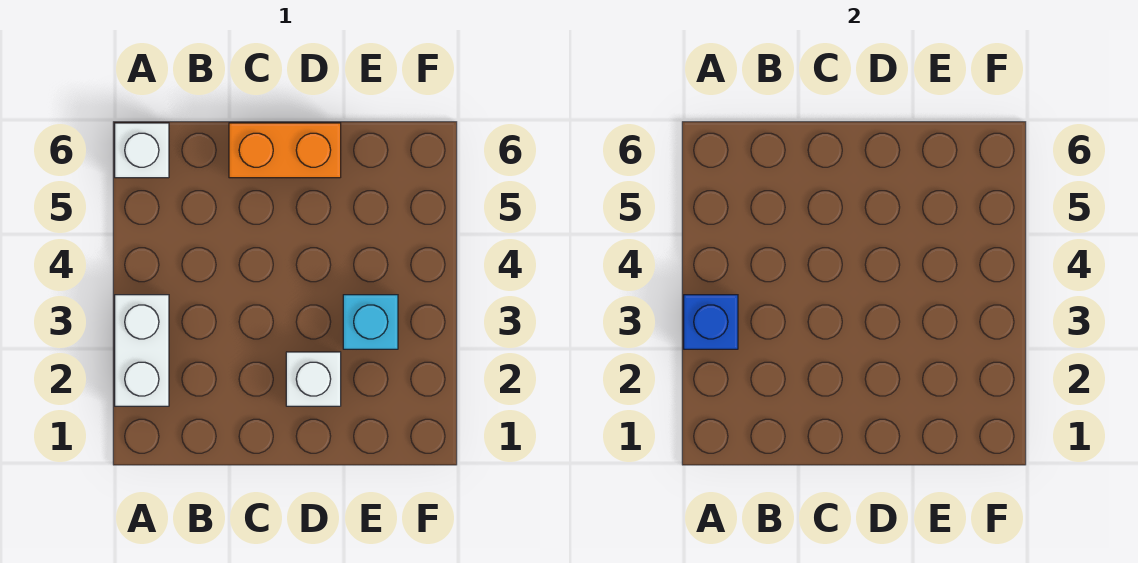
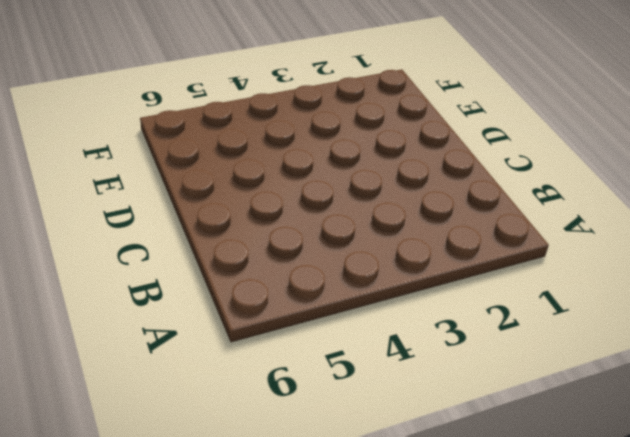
none -> white brick A2:A3 level 1
none -> white brick A6 level 1

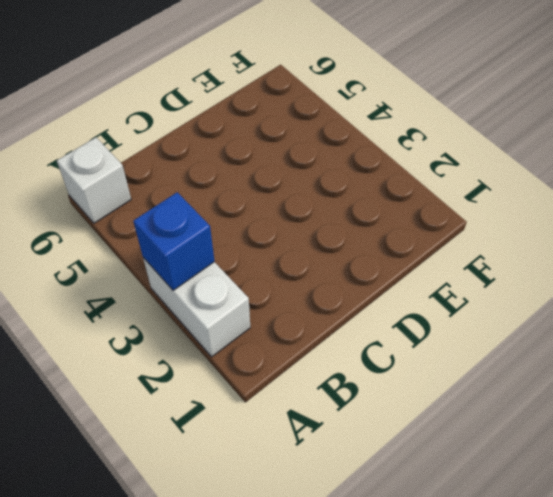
none -> orange brick C6:D6 level 1
none -> white brick D2 level 1

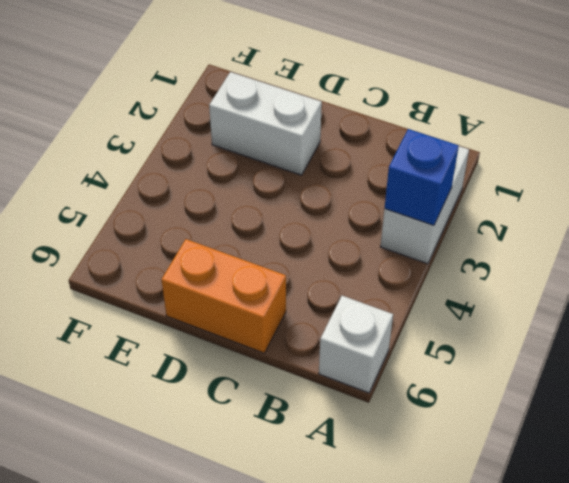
white brick D2:E2 level 1 -> white brick D2 level 1
none -> cyan brick E3 level 1

